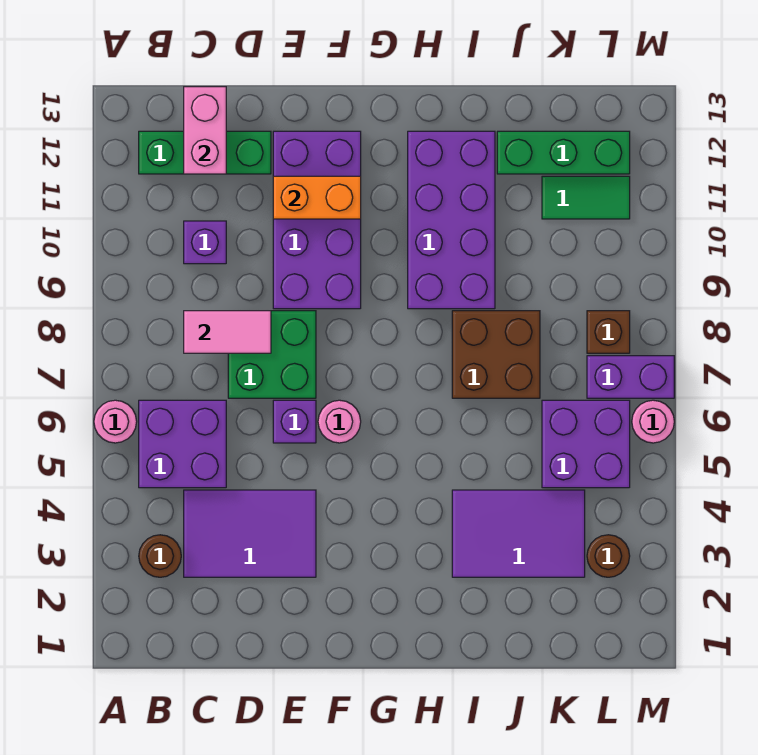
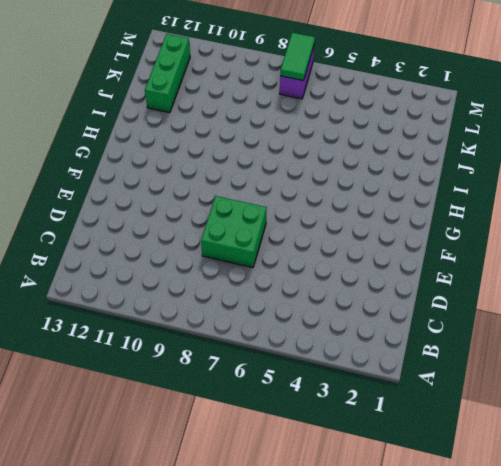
green tile L7:M7 level 2 -> green tile K11:L11 level 1
none -> pink round brick A6 level 1
none -> brown round brick B3 level 1
none -> purple brick B5:C6 level 1

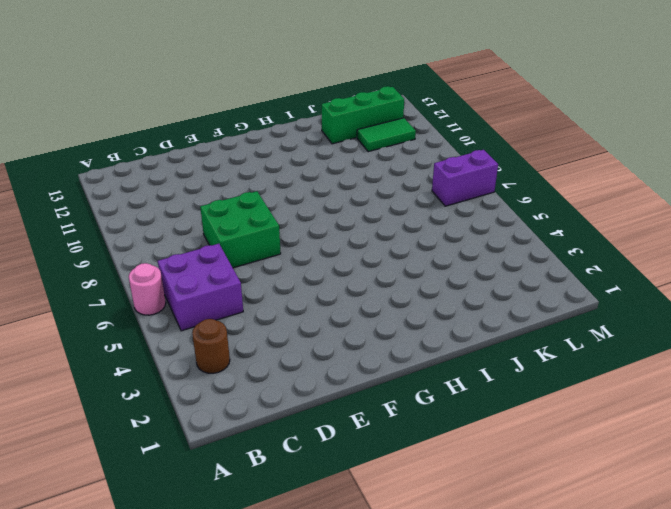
none -> green brick B12:D12 level 1
none -> purple tile C3:E4 level 1
none -> purple brick C10 level 1

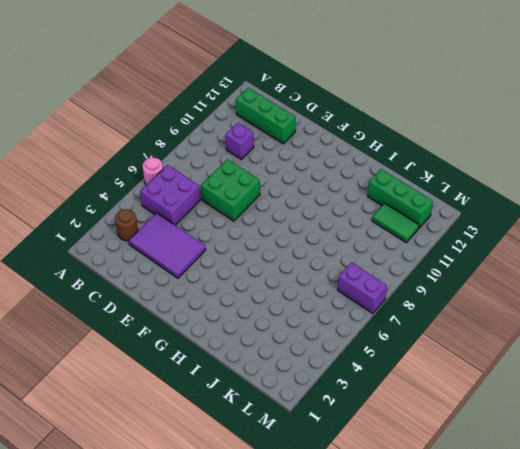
none -> purple brick E6 level 1
none -> purple brick E9:F12 level 1
none -> pink round brick F6 level 1

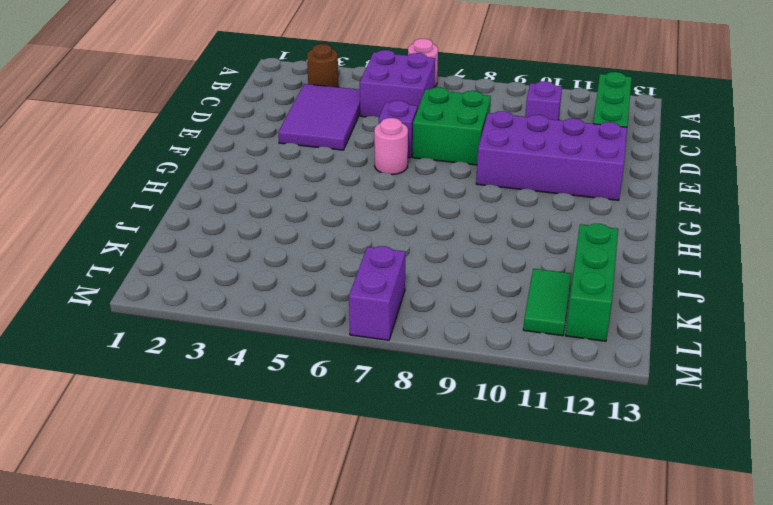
none -> purple brick H9:I12 level 1
none -> purple tile I3:K4 level 1
none -> brown brick I7:J8 level 1

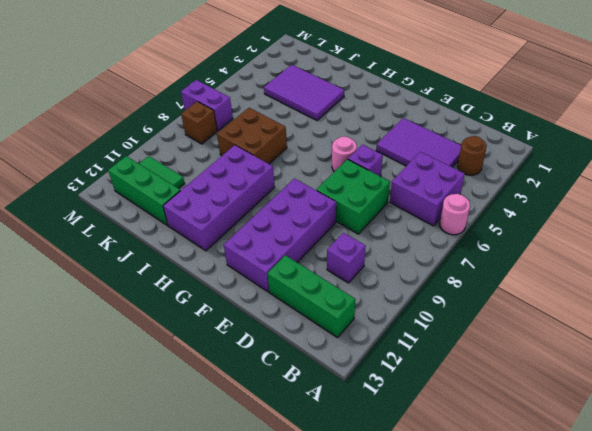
none -> purple brick K5:L6 level 1
none -> brown round brick L3 level 1
none -> pink round brick M6 level 1

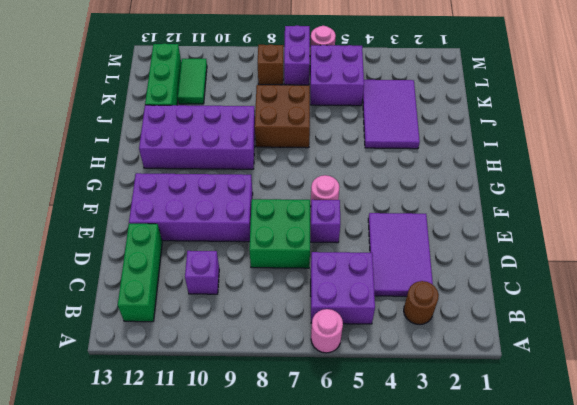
none -> brown round brick L3 level 1
none -> pink tile C8:D8 level 2
none -> pink brick C12:C13 level 2

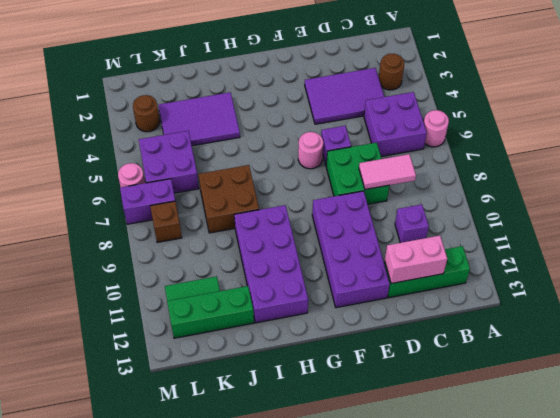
pink brick C12:D12 level 2 -> pink brick C12:C13 level 2
none -> orange brick E11:F11 level 2

